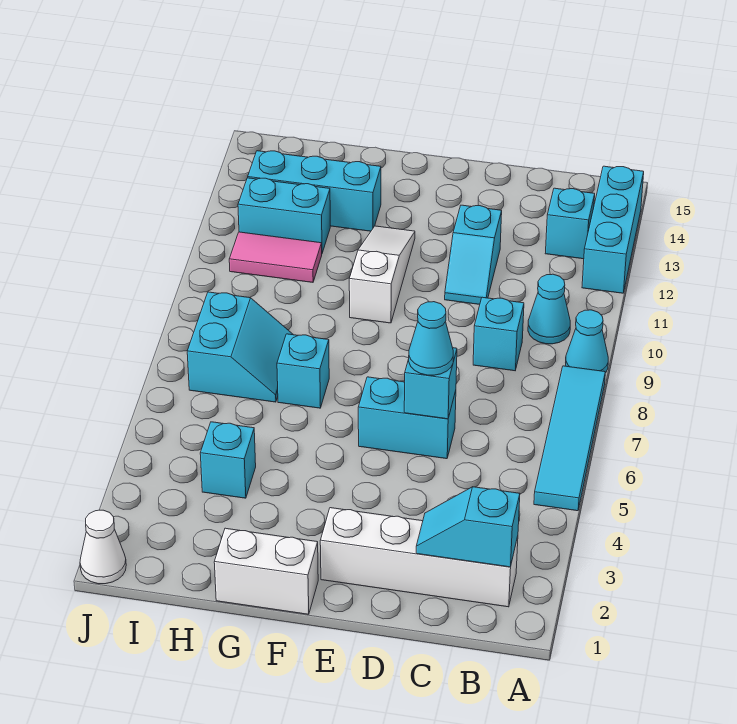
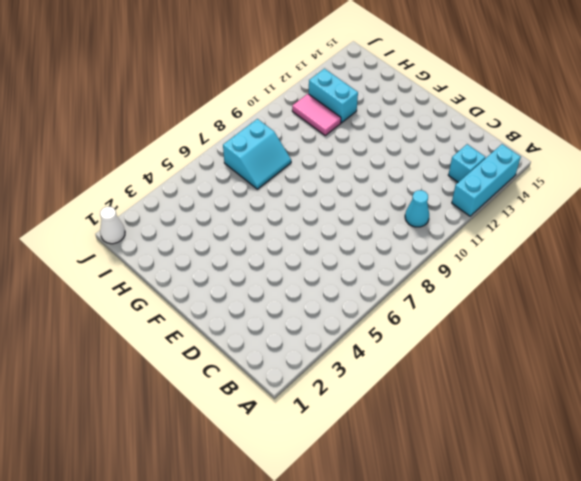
none -> cyan tile A5:A8 level 1
none -> cyan cone A9 level 1
none -> white brick B2:E2 level 1

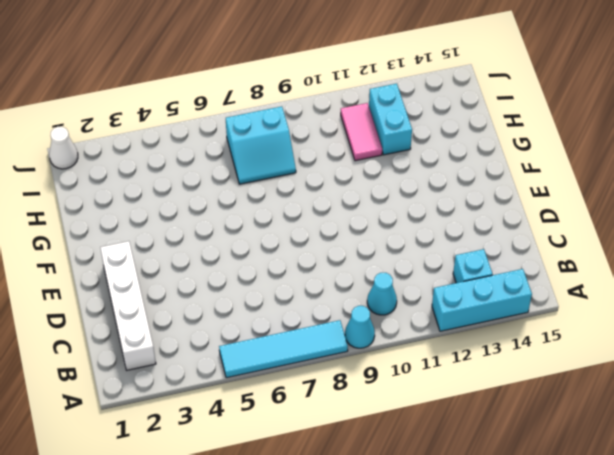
none -> cyan brick C9 level 1
none -> cyan brick D6:E6 level 1
none -> cyan slope D11:D12 level 1 top 12

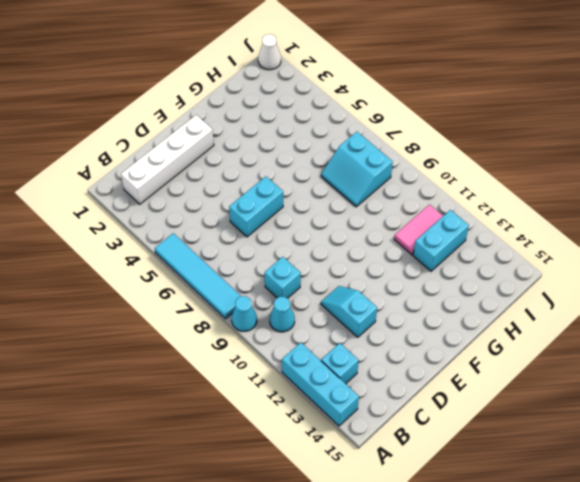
none -> white brick F1:G1 level 1
none -> white slope F10:F12 level 1 top 10
none -> cyan brick G7 level 1

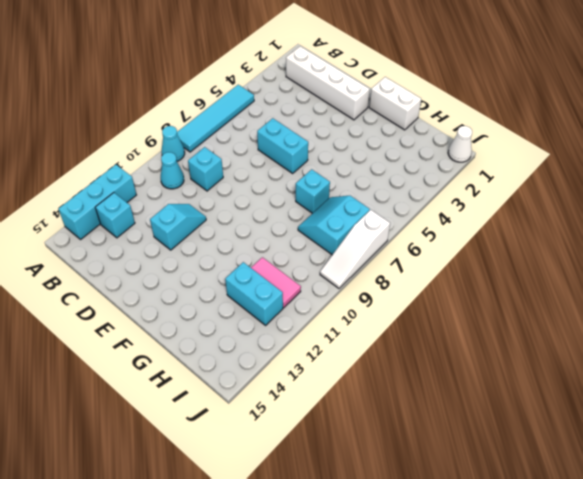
white slope J7:J9 level 1 top 7 -> white slope F10:F12 level 1 top 10
none -> cyan brick G13:I13 level 1
none -> cyan brick H4 level 1
none -> cyan slope B2:C2 level 2 top B

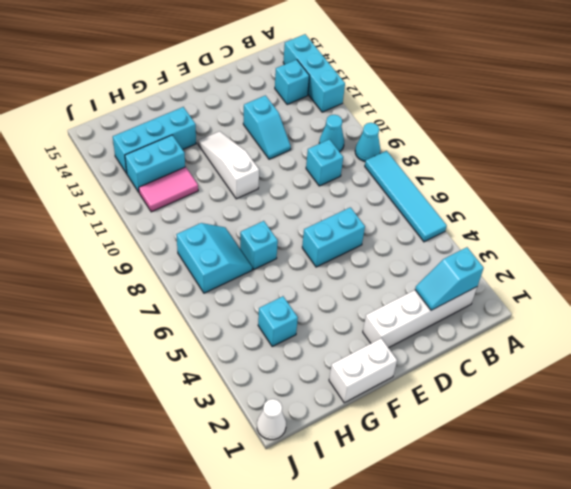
none -> cyan brick D6 level 2
none -> cyan cone D6 level 3

